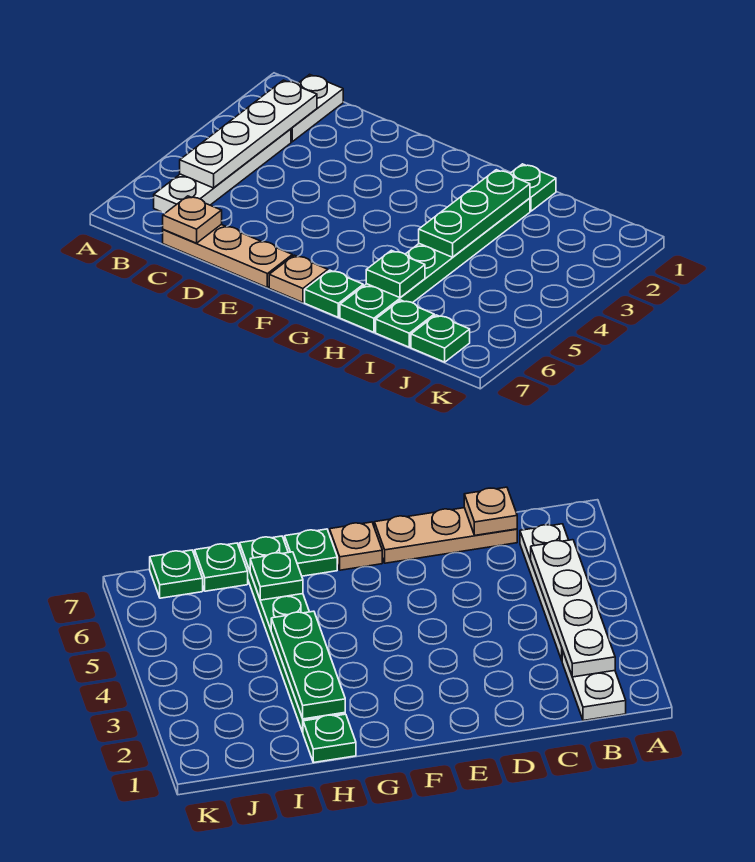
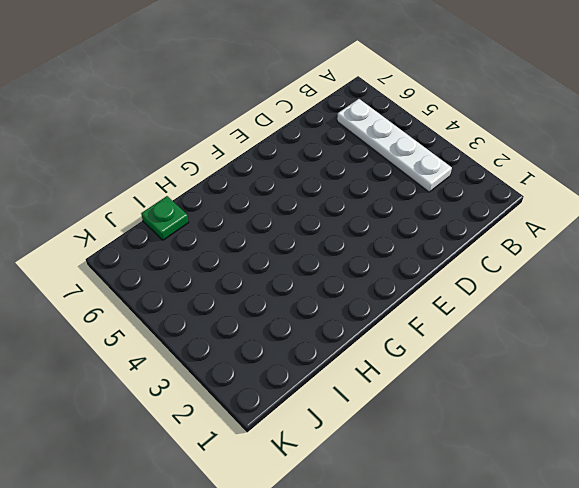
none -> white plate B1:B2 level 1
none -> tan plate C7:E7 level 1
none -> tan plate F7 level 1

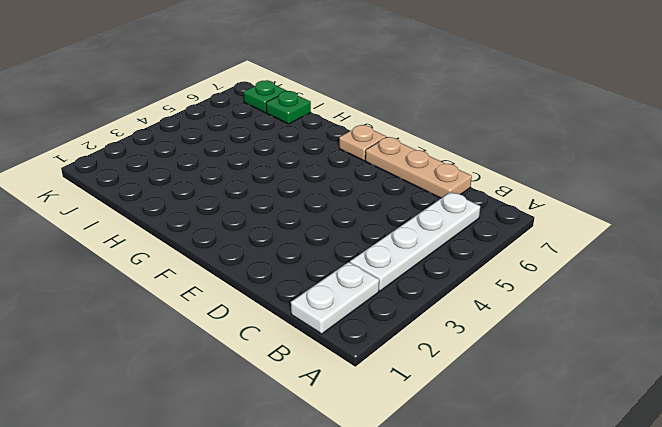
none -> green plate G7 level 1
none -> green plate H1 level 1
none -> green plate H2:H7 level 1

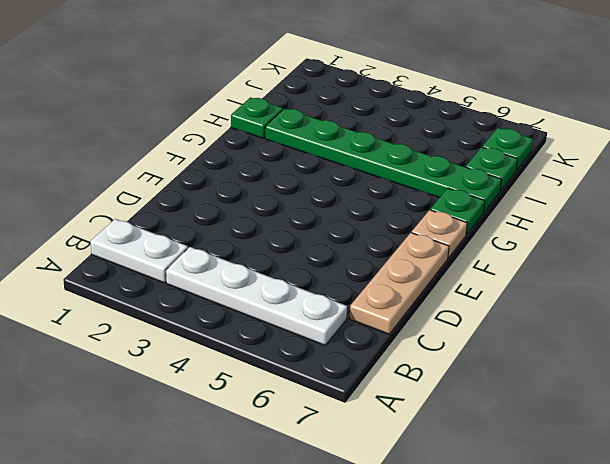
none -> white plate B2:B5 level 2
none -> tan plate C7 level 2
none -> green plate H2:H4 level 2

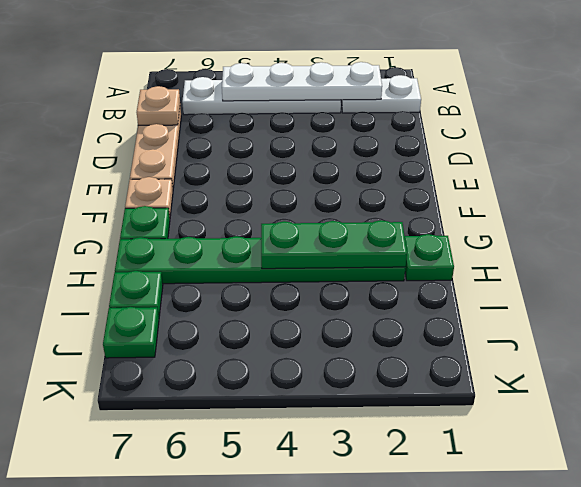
none -> green plate H6 level 2

